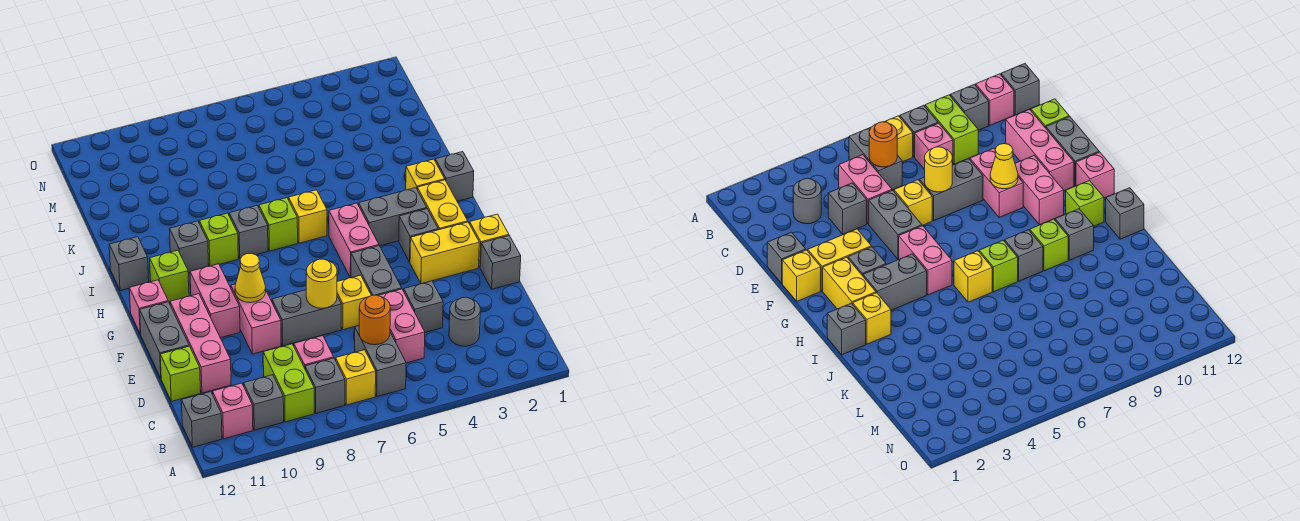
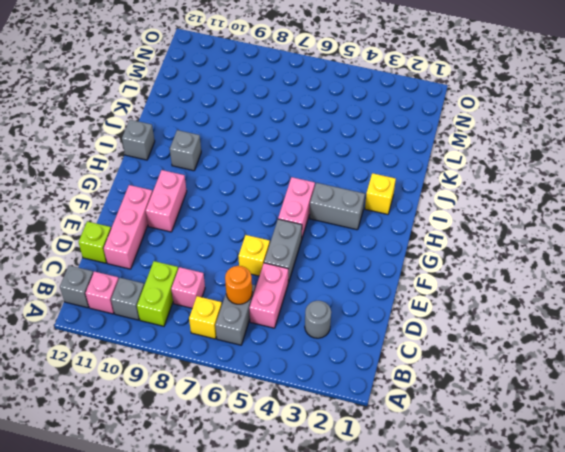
none -> grey brick B8 level 1
none -> grey brick D4 level 1
none -> grey brick E1 level 1
none -> grey brick E7:E8 level 1

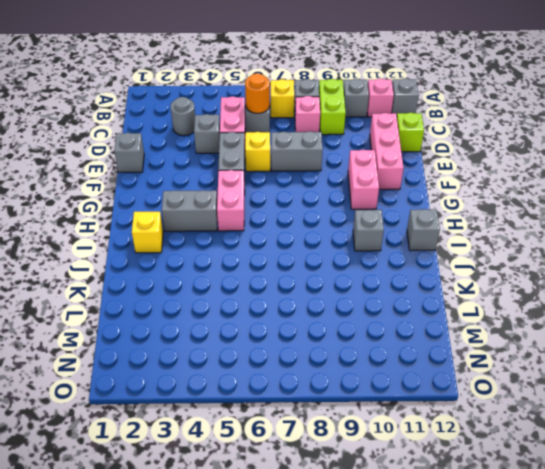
none -> pink brick E9:F9 level 1
none -> grey brick E12:F12 level 1
none -> yellow brick F1 level 1
none -> yellow brick F2:F3 level 1

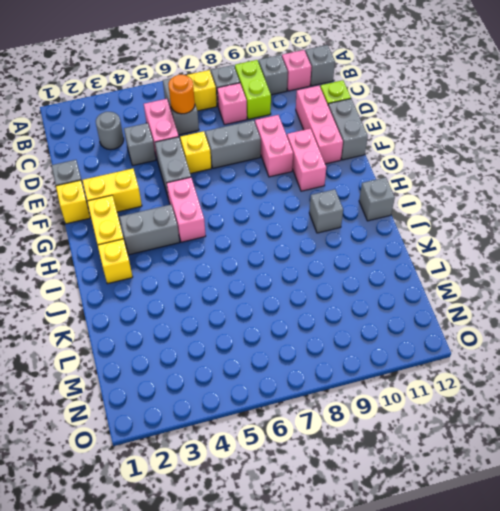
none -> grey brick G3 level 1
none -> pink brick G12 level 1
none -> lime brick H11 level 1
none -> grey brick I1 level 1

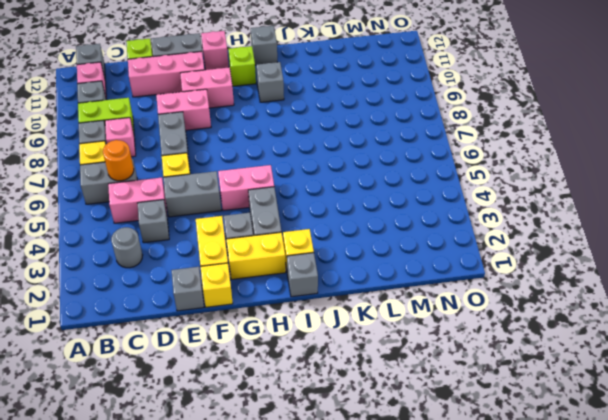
none -> yellow brick I6 level 1
none -> lime brick I7 level 1
none -> grey brick I8 level 1
none -> lime brick I9 level 1

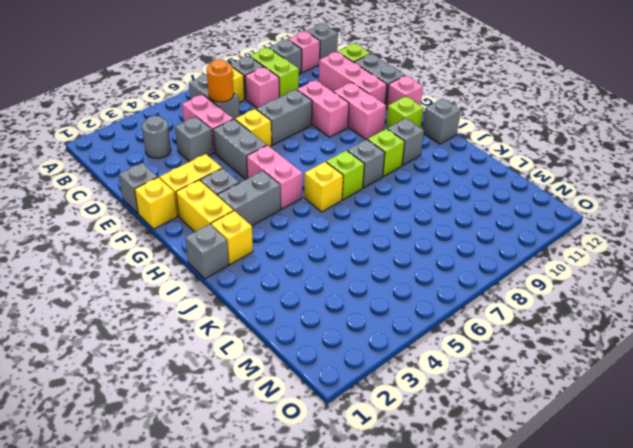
none -> yellow round brick E7 level 2
none -> yellow cone F9 level 2

